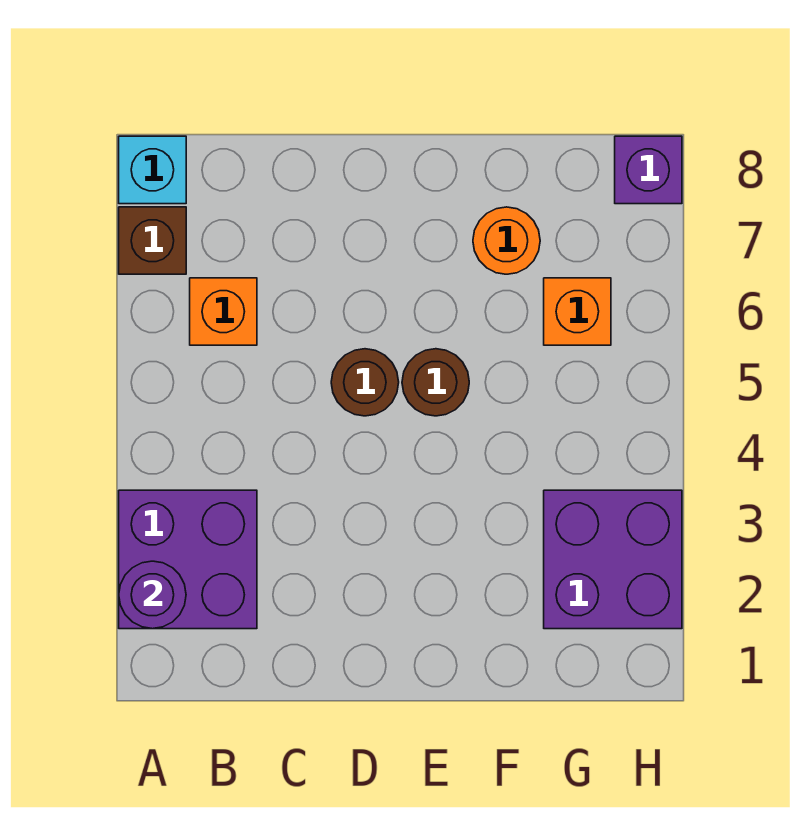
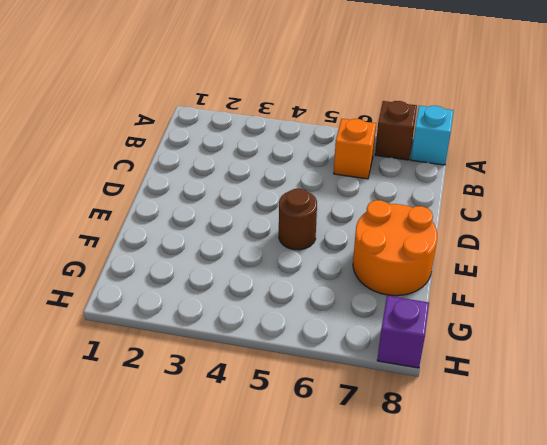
orange round brick E7:F8 level 1 -> orange round brick F7 level 1
none -> purple brick A2:B3 level 1
none -> brown round brick D5 level 1

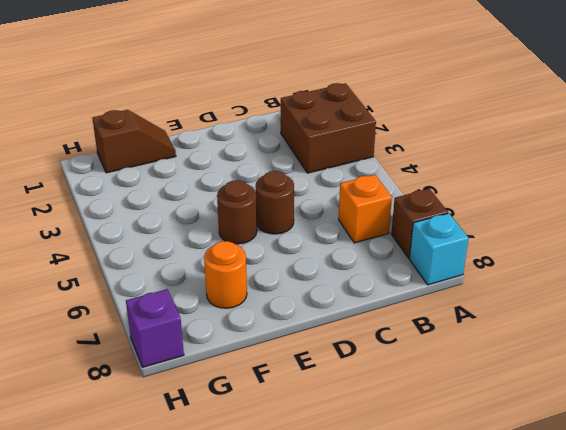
brown brick A2:B3 level 1 -> purple brick A2:B3 level 1
brown slope F1:G1 level 1 top G -> none
none -> purple brick G2:H3 level 1
none -> orange brick G6 level 1

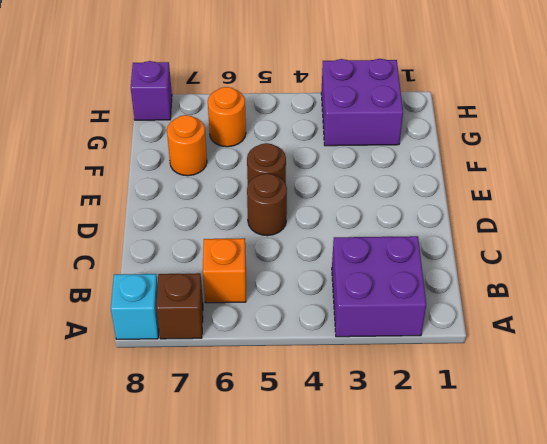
orange round brick G6 level 1 -> orange brick G6 level 1
none -> purple round brick A2 level 2

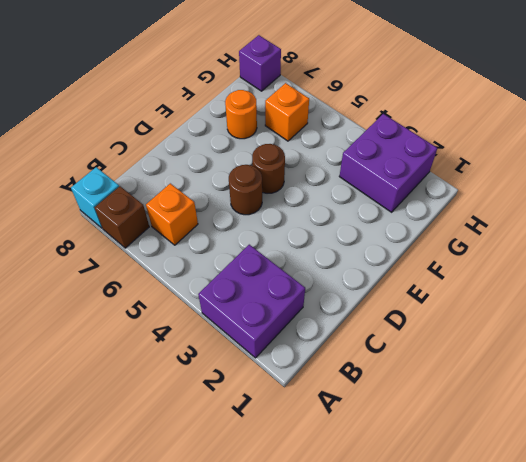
none -> purple round brick A2 level 2

